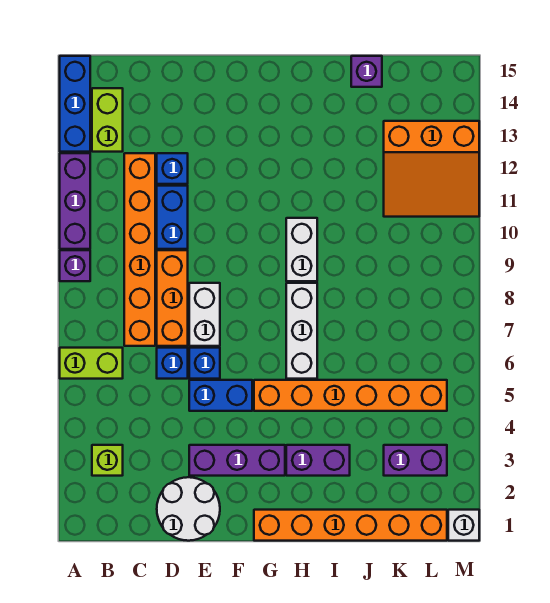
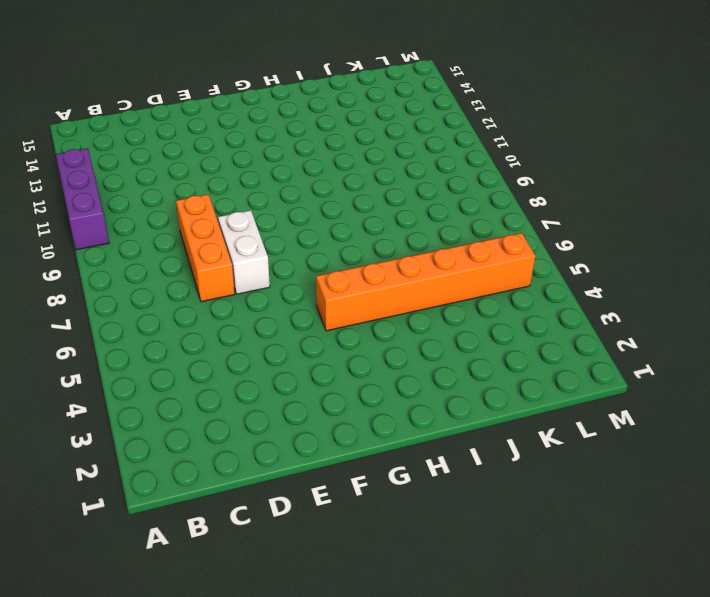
none -> lime brick A6:B6 level 1
none -> purple brick A9 level 1
none -> blue brick A13:A15 level 1

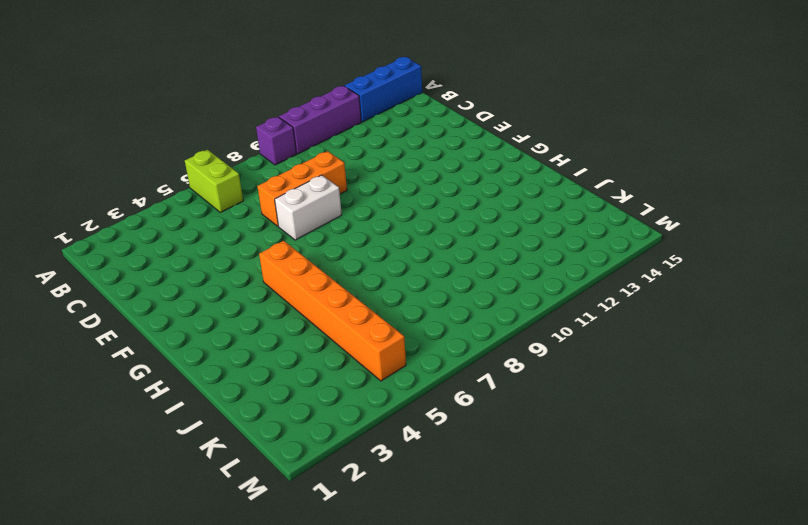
none -> lime brick B3 level 1
none -> lime brick B13:B14 level 1
none -> orange brick C7:C12 level 1

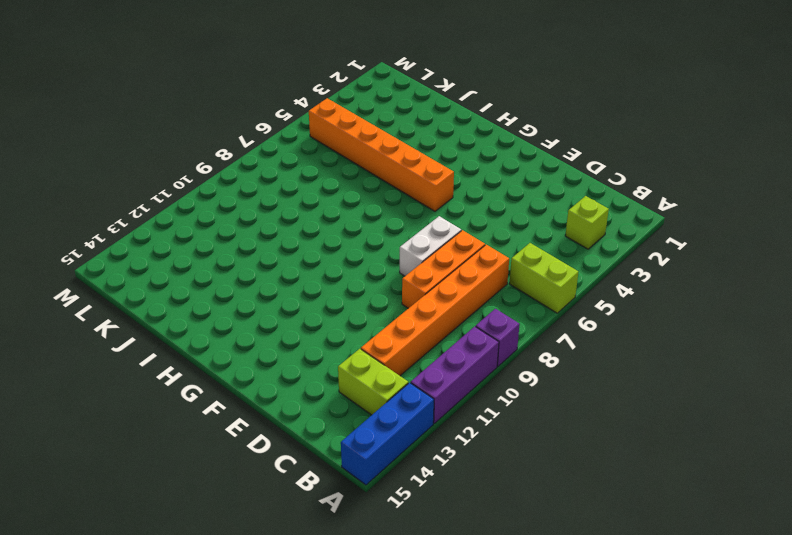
lime brick B13:C13 level 1 -> lime brick B13:B14 level 1
none -> white round brick D1:E2 level 1
none -> blue brick D6 level 1
none -> blue brick D10:D11 level 1

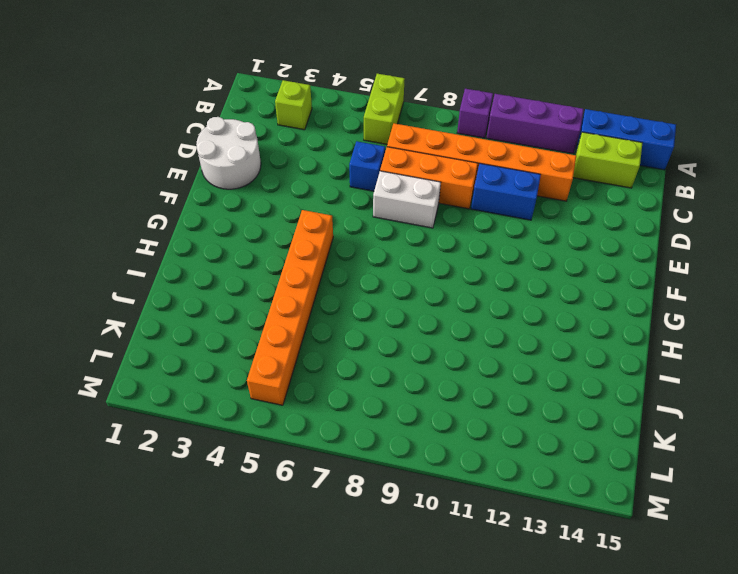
none -> blue brick D12 level 1
none -> purple brick E3:G3 level 1
none -> blue brick E5:F5 level 1

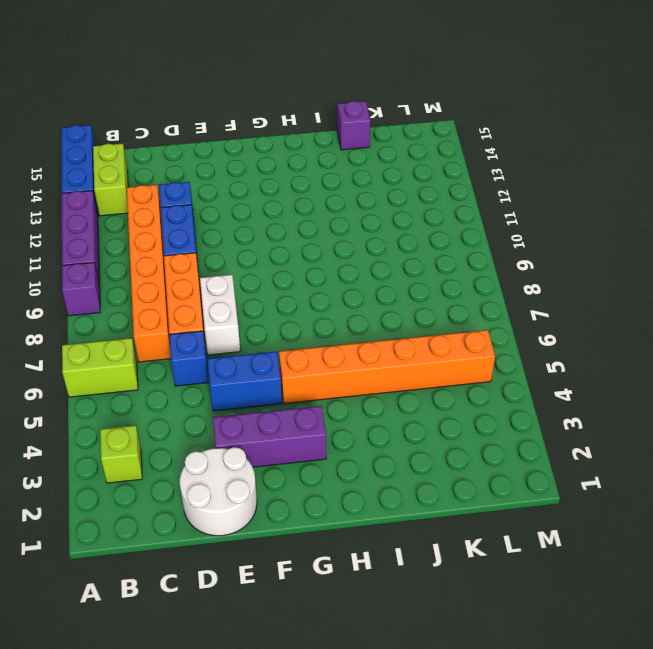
none -> blue brick E6 level 1
none -> orange brick G1:L1 level 1
none -> purple brick H3:I3 level 1

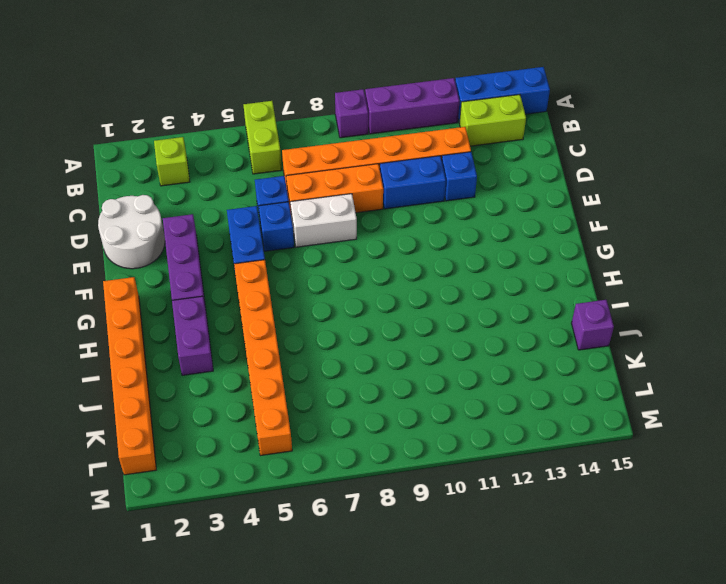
none -> white brick H6:H8 level 1
none -> white brick H9:H10 level 1
none -> purple brick K3:L3 level 1

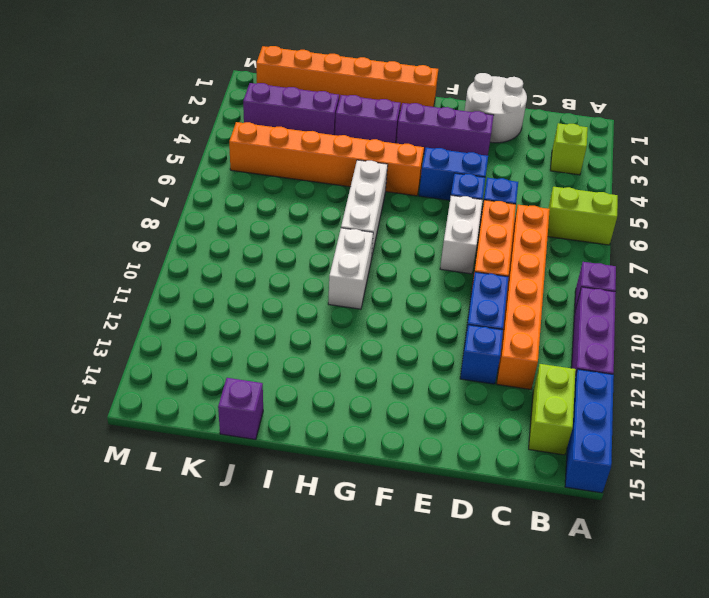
purple brick J3:L3 level 1 -> purple brick K3:L3 level 1
none -> orange slope K11:M13 level 1 top 13
none -> white brick M1 level 1

